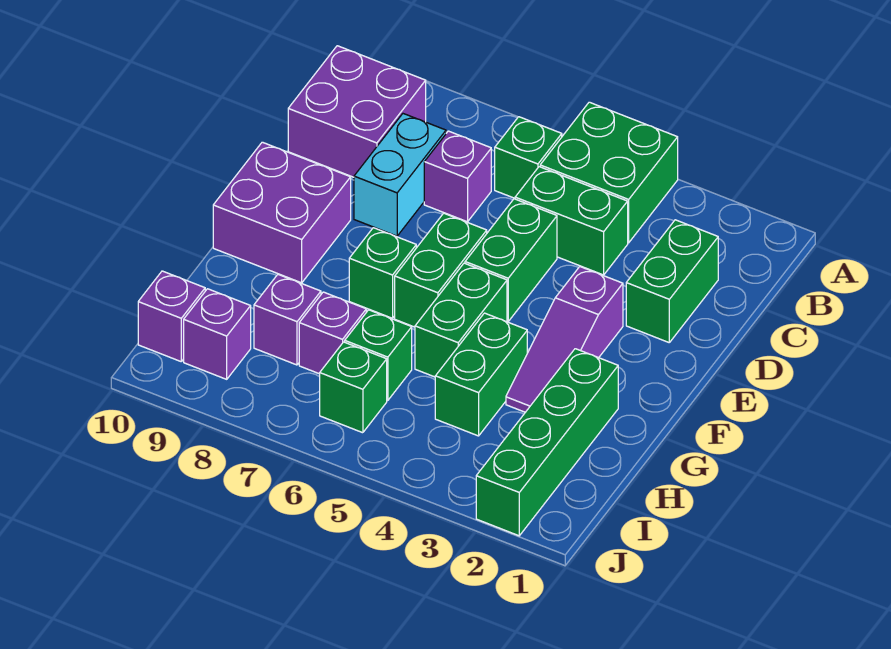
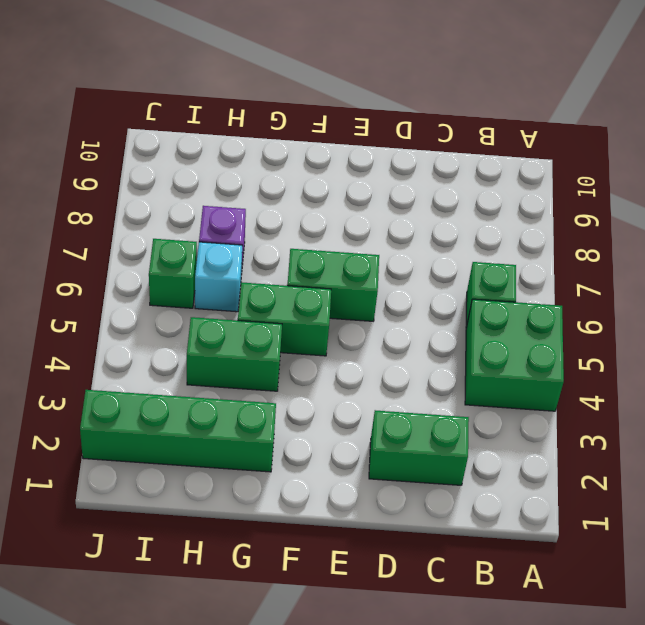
cyan brick H6 level 1 -> green brick H6 level 1
none -> purple brick B9:C10 level 1
none -> green brick C4:C5 level 1
none -> purple brick C7 level 1

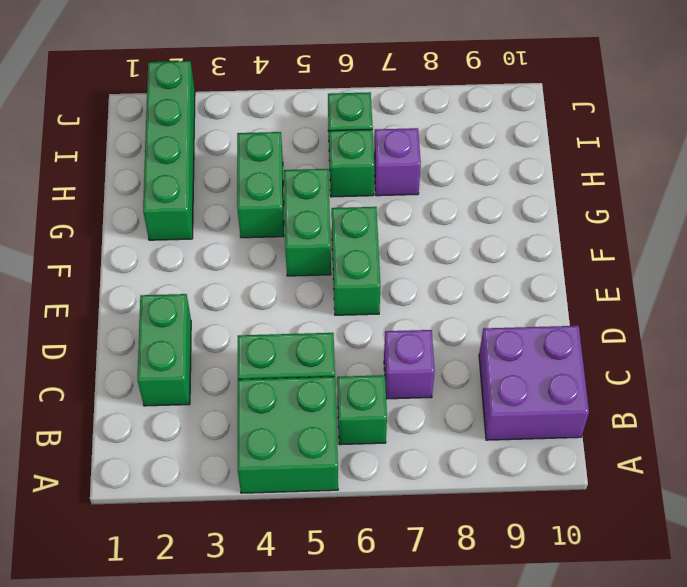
none -> cyan brick C8:D8 level 1
none -> green brick D5:E5 level 1
none -> purple slope E3:G3 level 1 top E

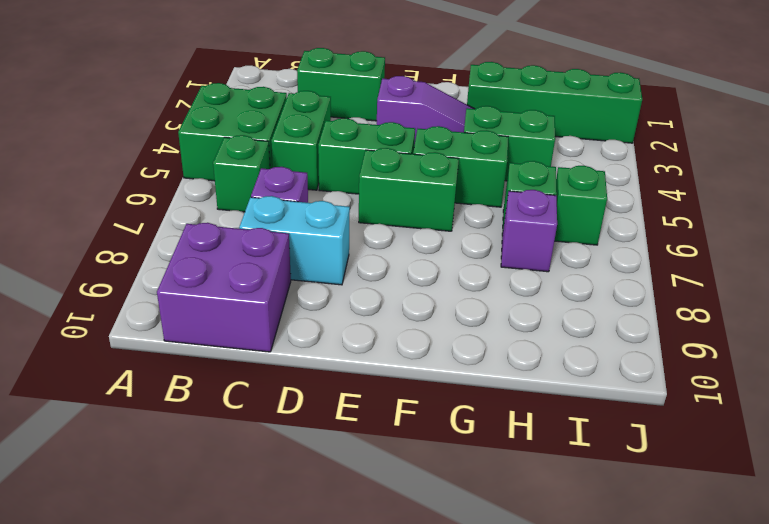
none -> purple brick E9:F10 level 1
none -> green brick F7 level 1
none -> purple brick H8 level 1

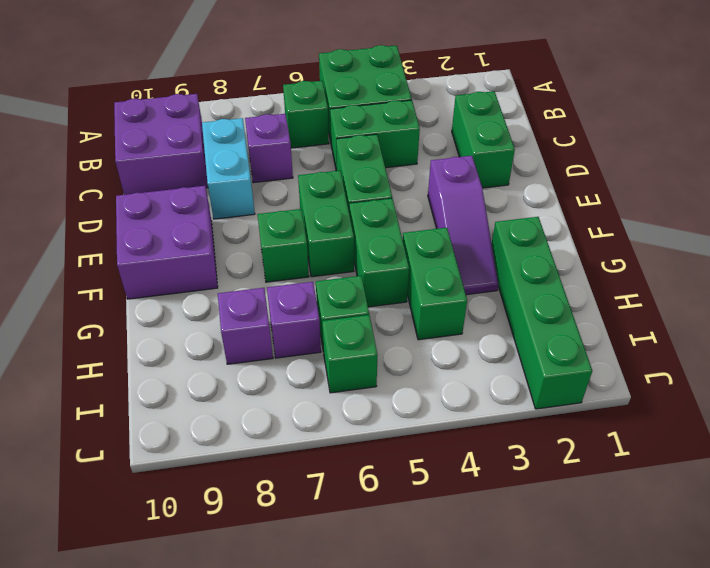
none -> purple brick I9 level 1
none -> purple brick I10 level 1

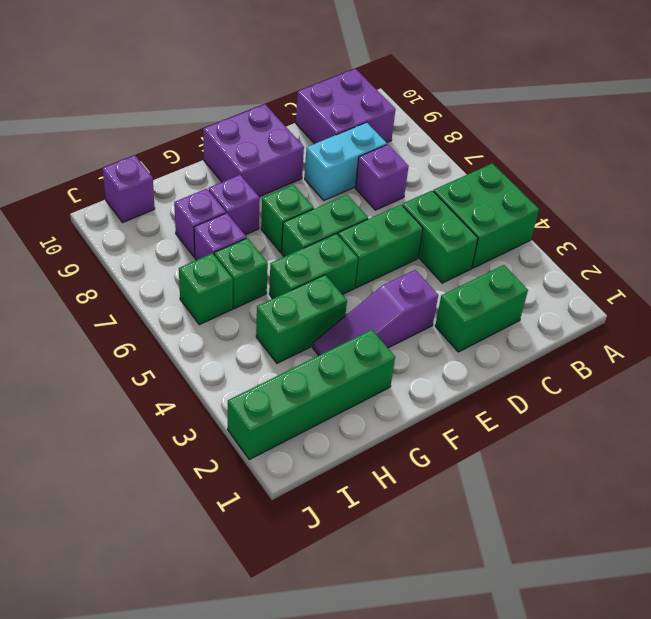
purple brick G8 level 1 -> purple brick I9 level 1
none -> green brick B6 level 1

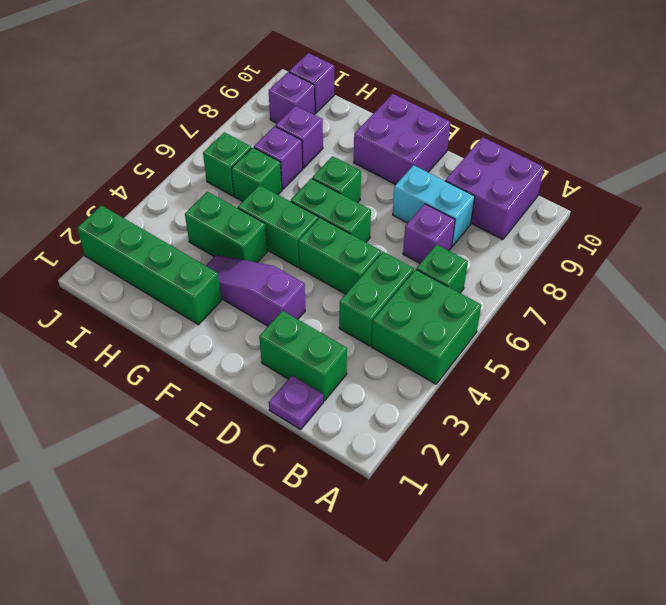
purple plate C1 level 1 -> none

